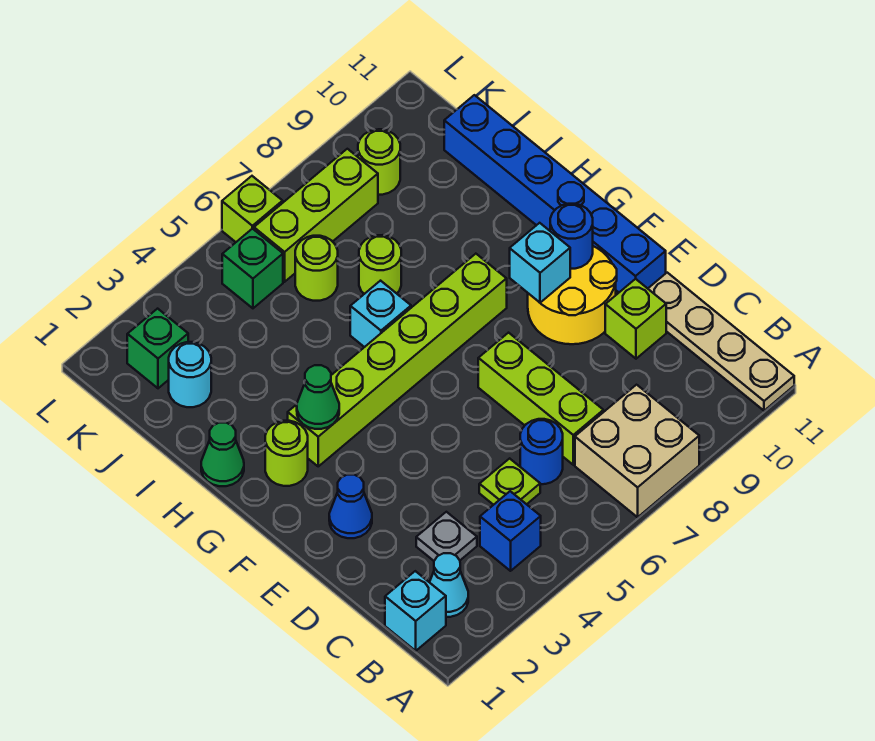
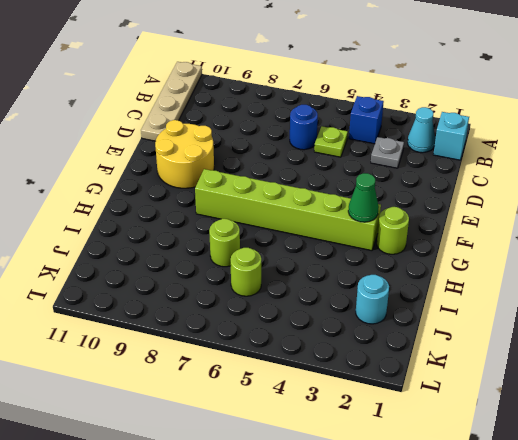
none -> tan brick A7:B8 level 1
none -> lime brick C7:E7 level 1
none -> lime brick D10 level 1

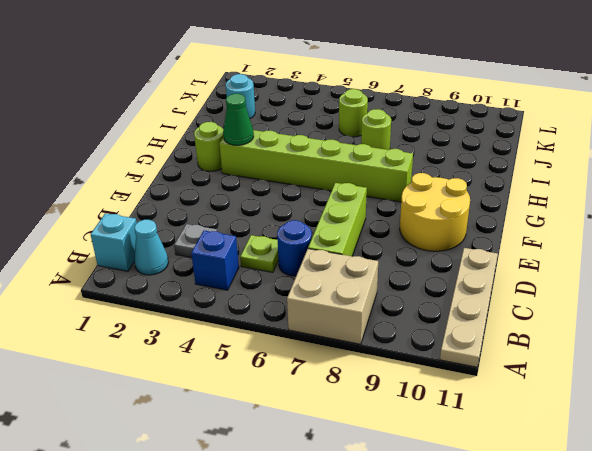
none -> lime brick D10 level 1
none -> blue cone E2 level 1
none -> blue brick E11:J11 level 1

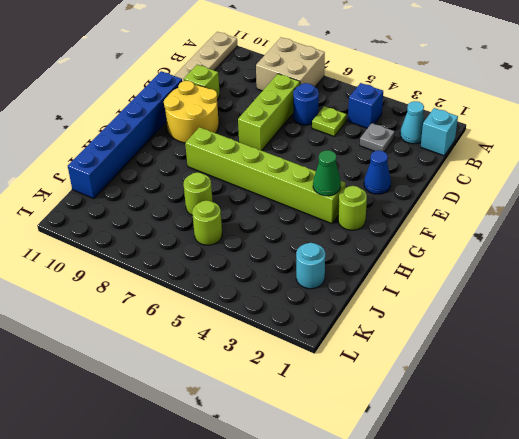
none -> green cone H1 level 1
none -> cyan brick H6 level 1
none -> green brick K2 level 1

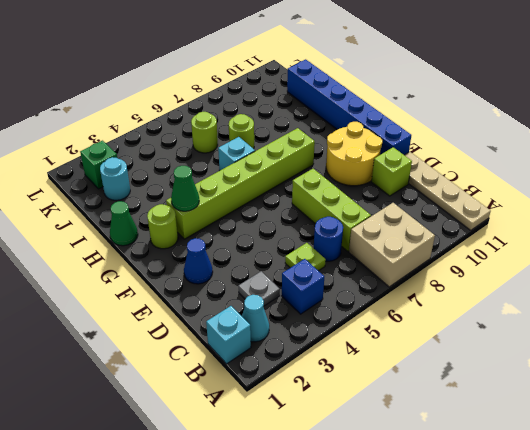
none -> green brick K5 level 1
none -> lime brick K6:K8 level 1
none -> lime round brick K9 level 1

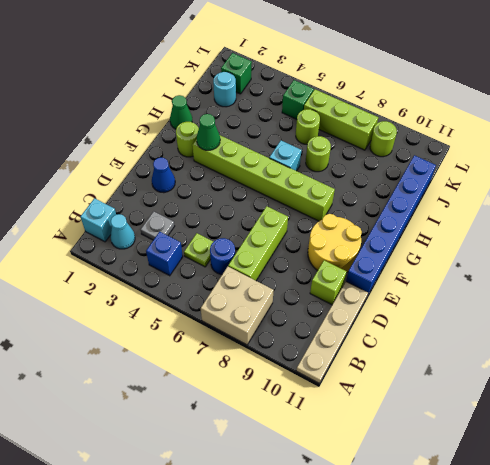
none -> lime brick L6 level 1
none -> cyan brick F9 level 2
none -> blue round brick F10 level 2

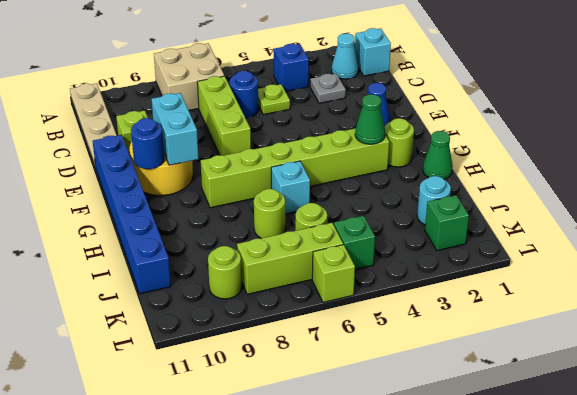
cyan brick E9:F9 level 2 -> cyan brick F9 level 2

